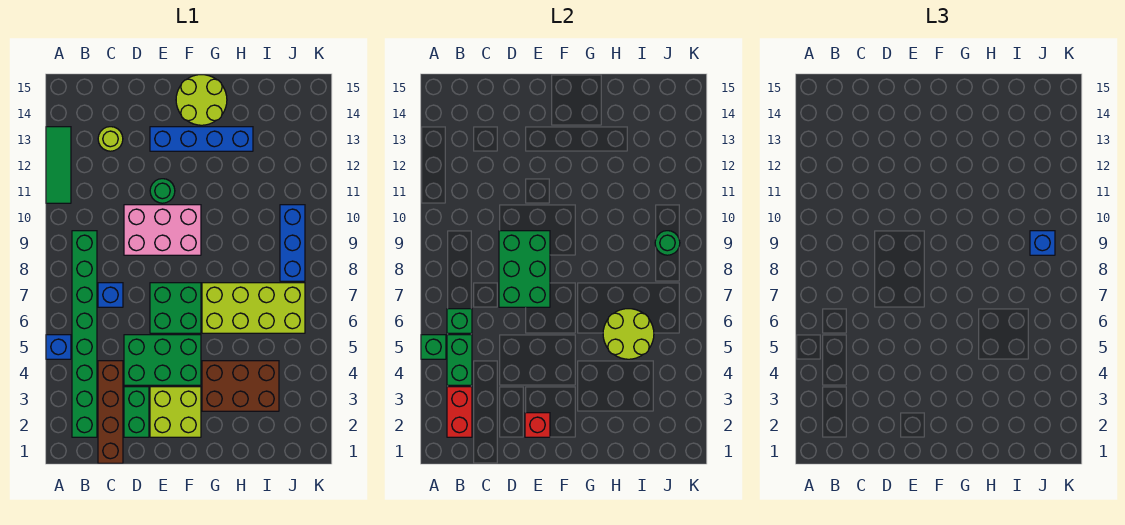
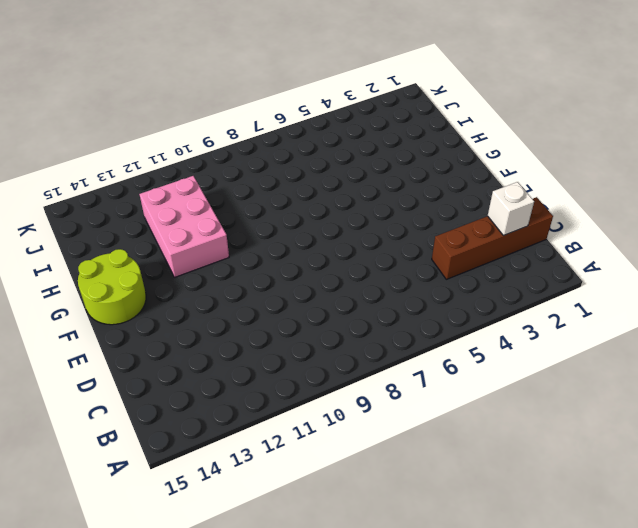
white brick C2 level 2 -> none
pink brick G11:I12 level 1 -> pink brick D9:F10 level 1
none -> blue brick A5 level 1
none -> green tile A11:A13 level 1
none -> green brick B2:B9 level 1

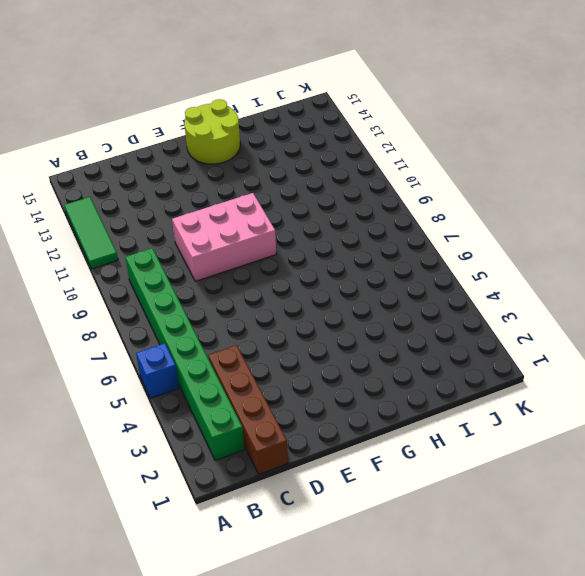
none -> blue brick C7 level 1
none -> lime round brick C13 level 1
none -> green brick D2:D3 level 1

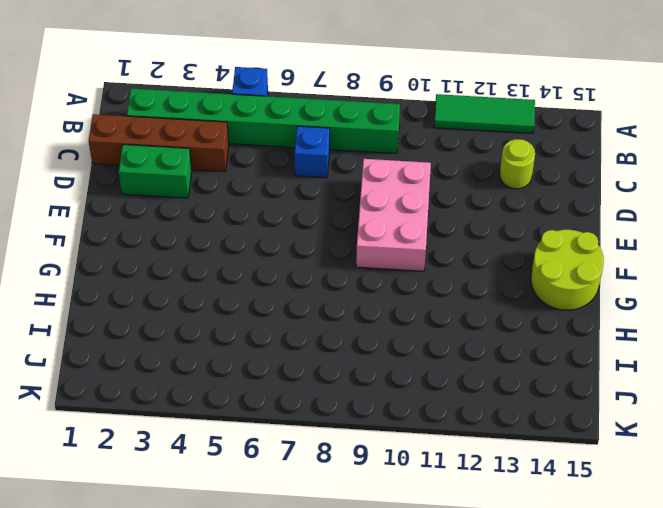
none -> green brick D4:F5 level 1
none -> lime brick E2:F3 level 1
none -> green brick E6:F7 level 1

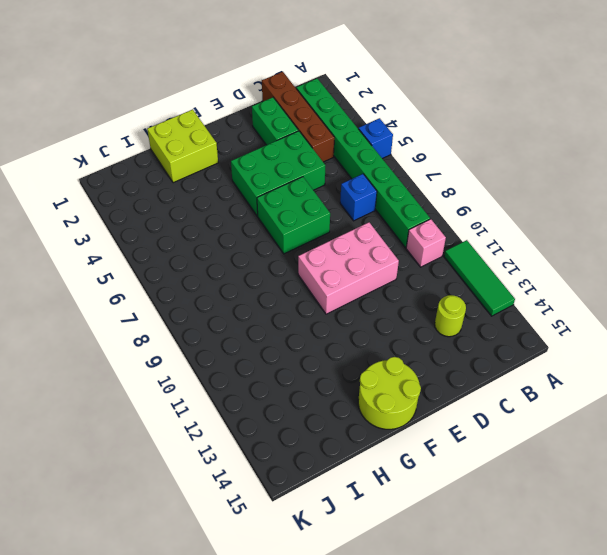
pink brick B10 level 1 -> none
lime brick G1:H2 level 1 -> lime brick E2:F3 level 1
none -> green round brick E11 level 1
none -> blue brick E13:H13 level 1
none -> brown brick G3:I4 level 1

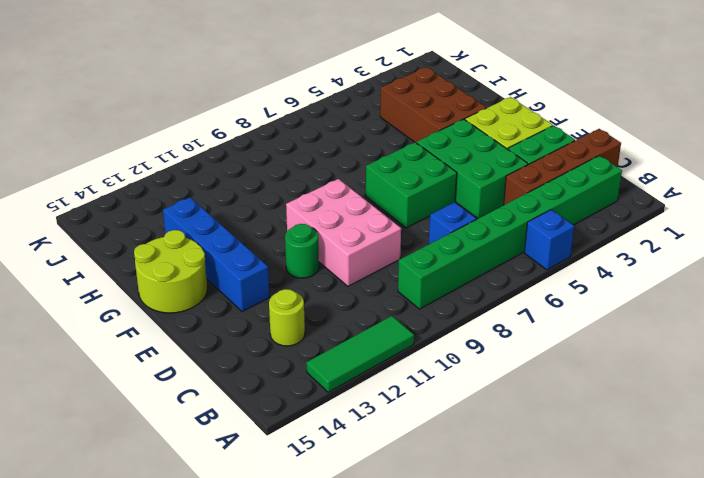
none -> lime brick G6:J7 level 1
none -> blue brick J8:J10 level 1
none -> green brick A5 level 2

